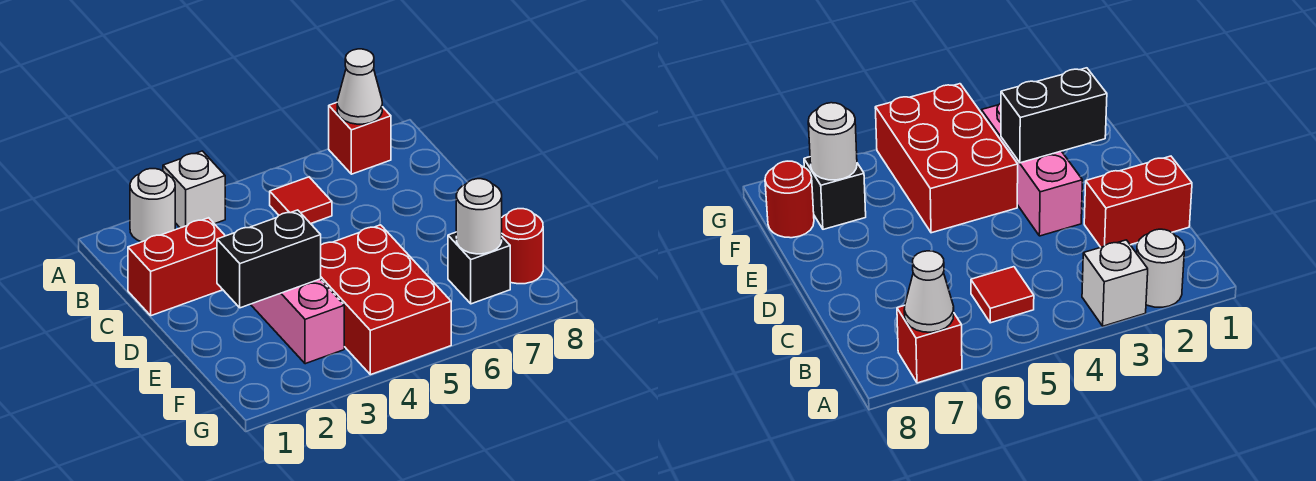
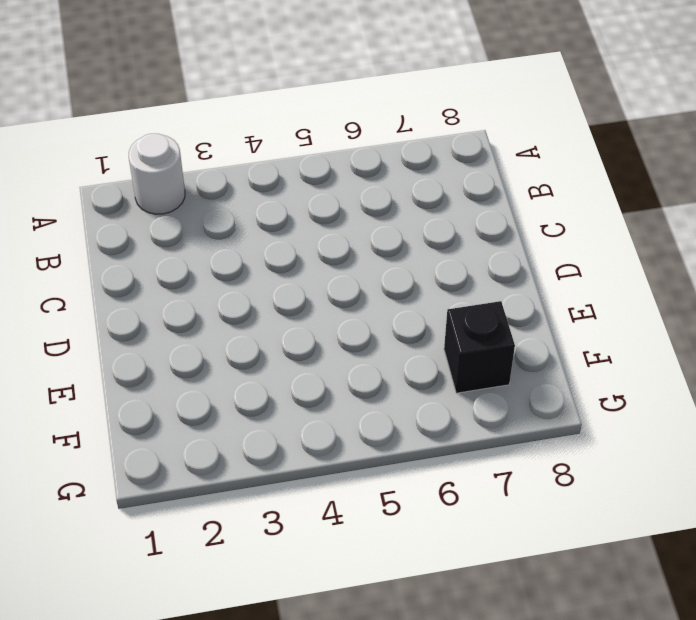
none -> white brick A3 level 1
none -> red brick A7 level 1
none -> red tile B5 level 1

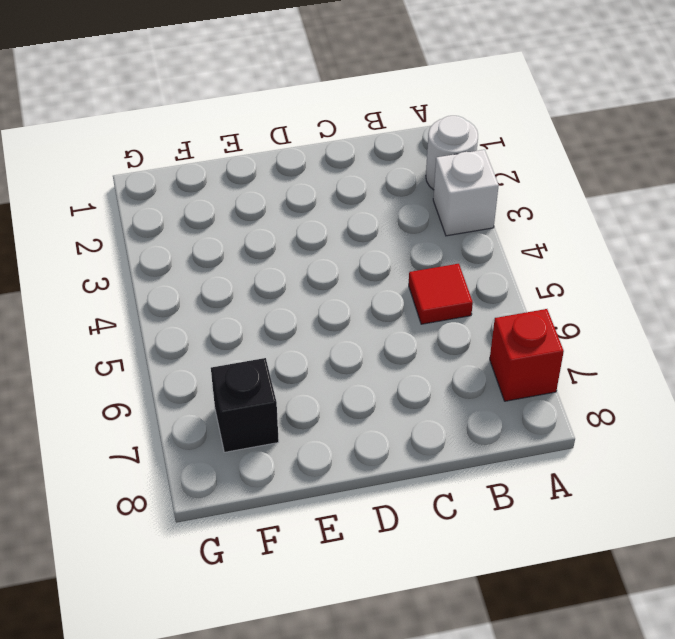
none -> red brick C1:C2 level 1
none -> pink brick D3:F3 level 1
none -> red brick E4:G5 level 1

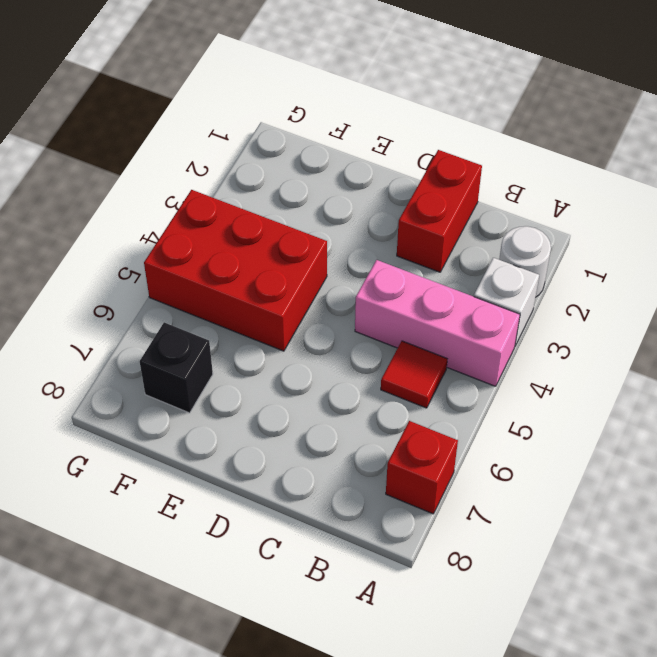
pink brick A4:C4 level 1 -> pink brick D3:F3 level 1
none -> red round brick F8 level 1
none -> white cone A7 level 2
none -> black brick E2:E3 level 2

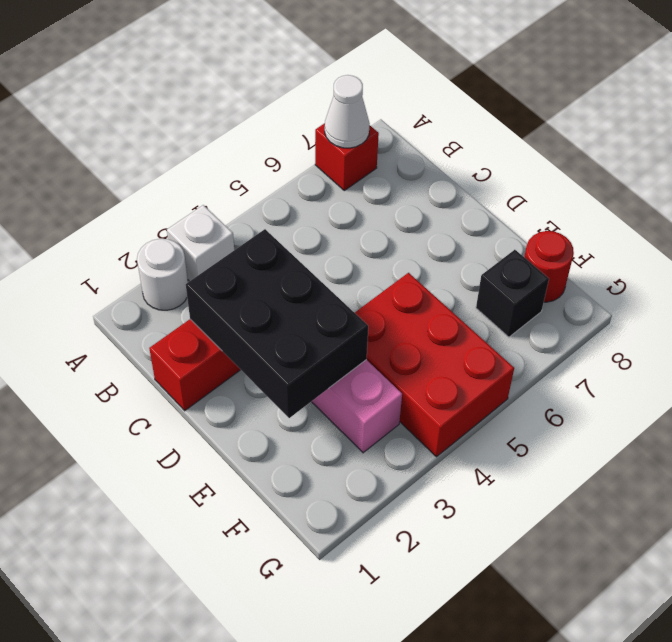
black brick C2:E3 level 2 -> black brick E2:E3 level 2
none -> red tile B5 level 1
none -> white round brick F7 level 2

